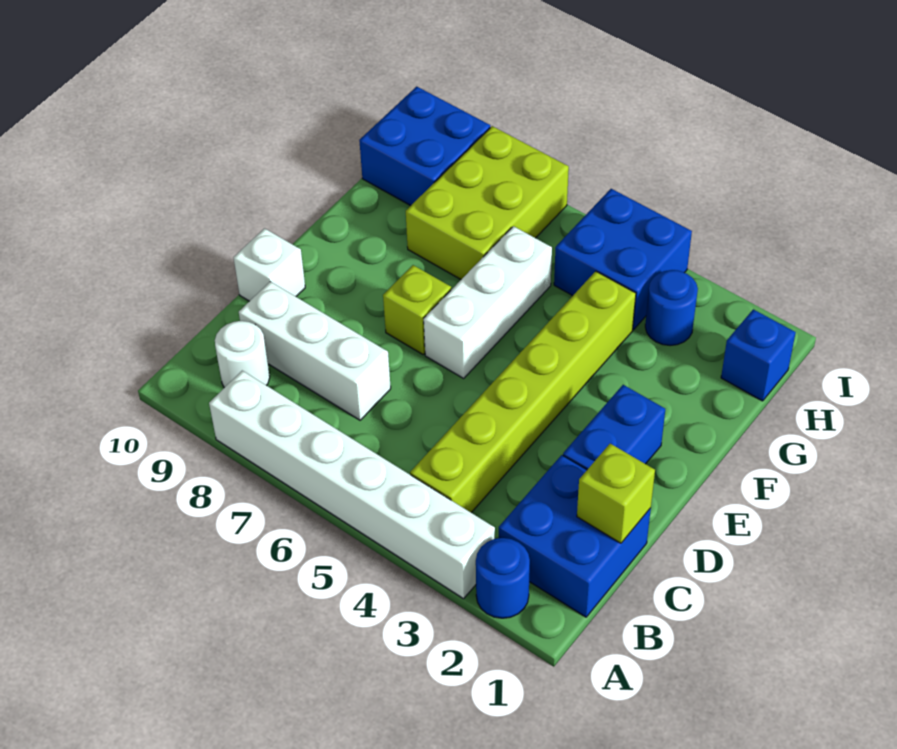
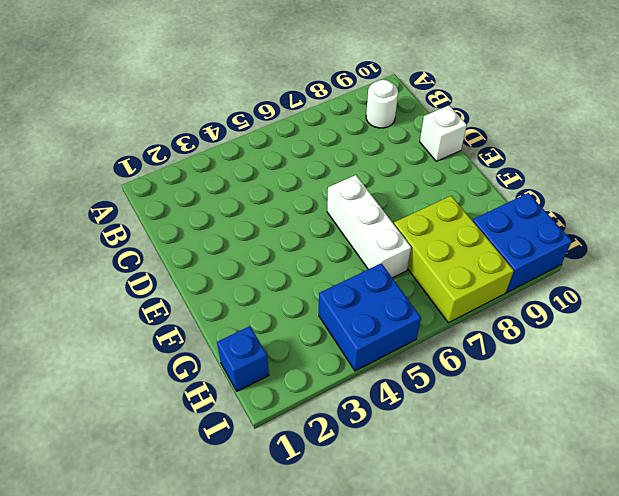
none -> blue round brick A2 level 1
none -> white brick A3:A8 level 1
none -> blue brick B1:C2 level 1

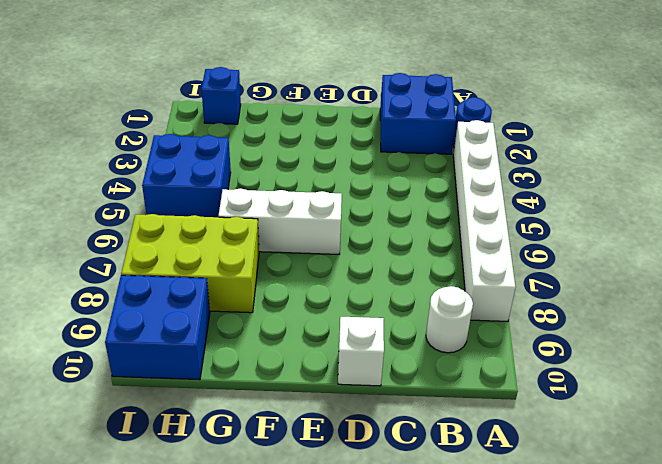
none -> lime brick B4:G4 level 1
none -> white brick C7:C9 level 1
none -> blue brick D2:E2 level 1

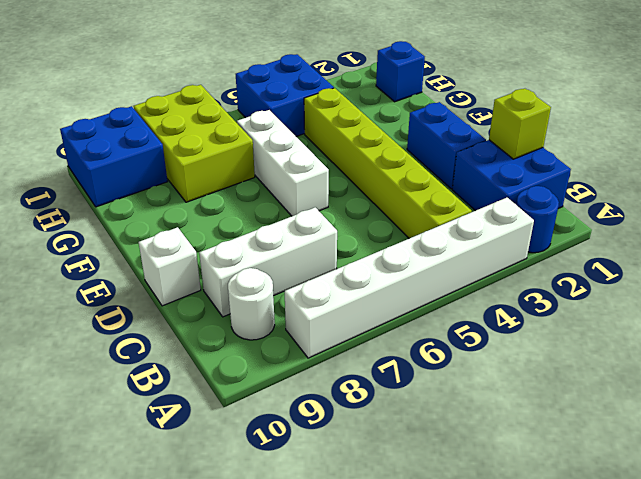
none -> lime brick E7 level 1
none -> blue round brick H3 level 1

